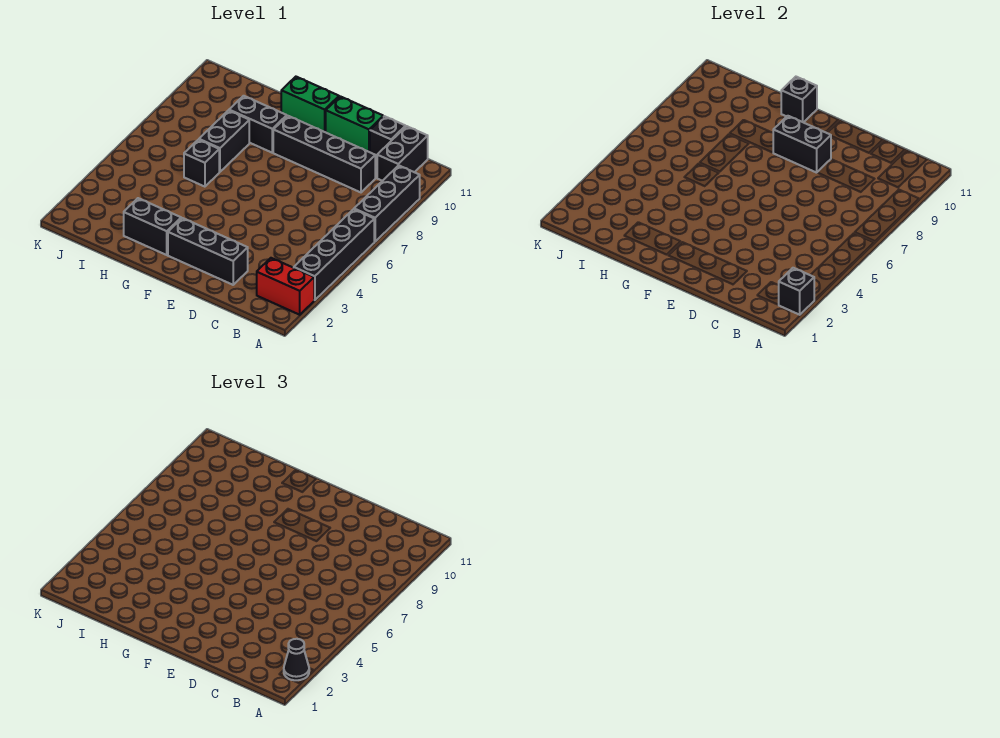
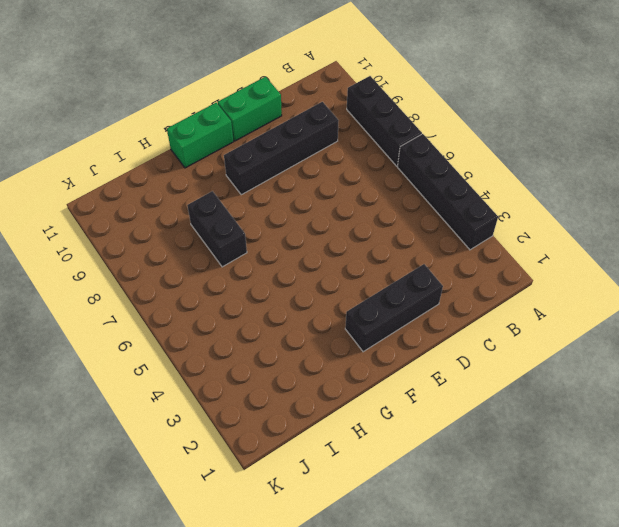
none -> red brick A2:B2 level 1
none -> black brick B10:B11 level 1
none -> black brick C11 level 1

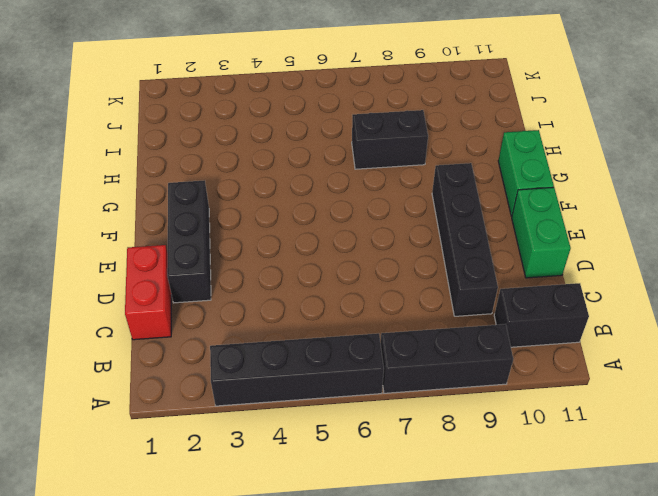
red brick C1:D1 level 1 -> red brick A2:B2 level 1
none -> black brick C11 level 1
none -> black brick G2:H2 level 1
none -> black brick G9:H9 level 1

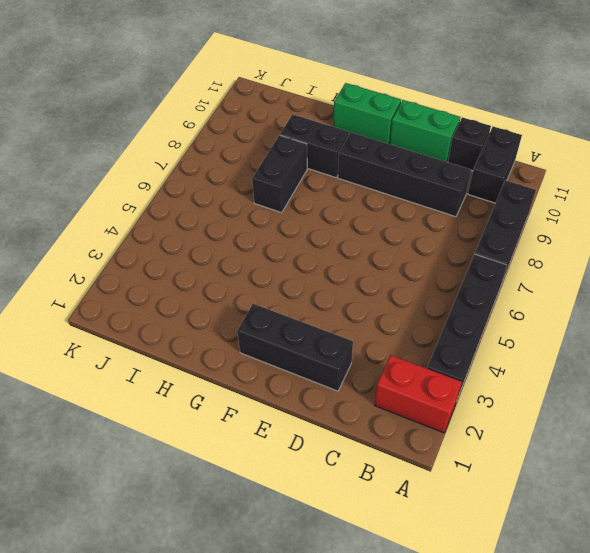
none -> black brick G2:H2 level 1
none -> black brick H6 level 1
none -> black brick A2 level 2

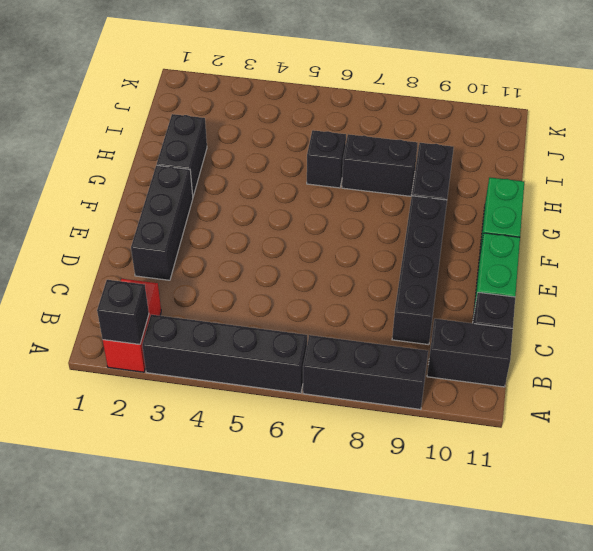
none -> black brick E9:F9 level 2
none -> black brick G11 level 2
none -> black cone A2 level 3

